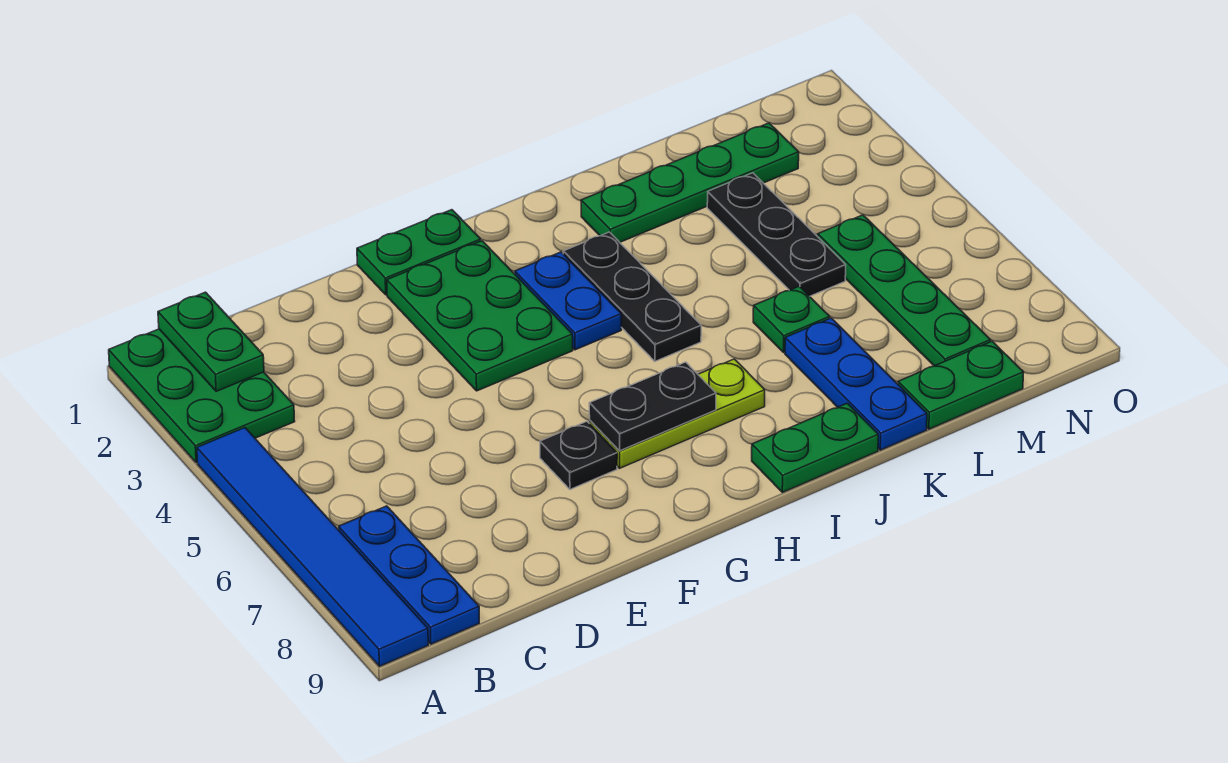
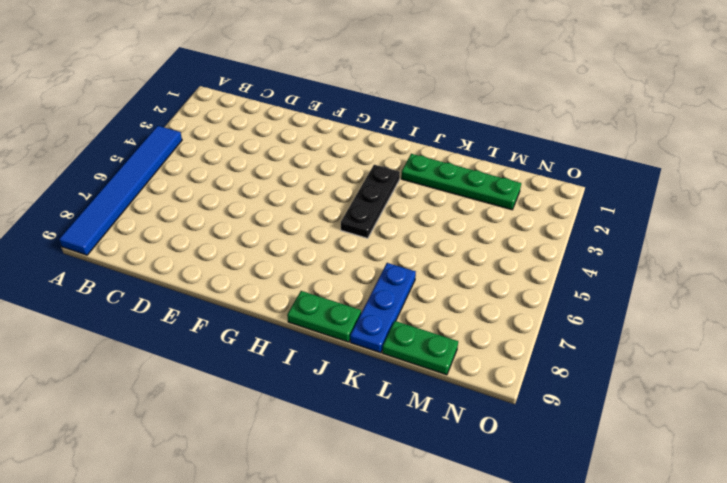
none -> green plate A1:B3 level 1
none -> blue plate B7:B9 level 1
none -> green plate F1:G1 level 1

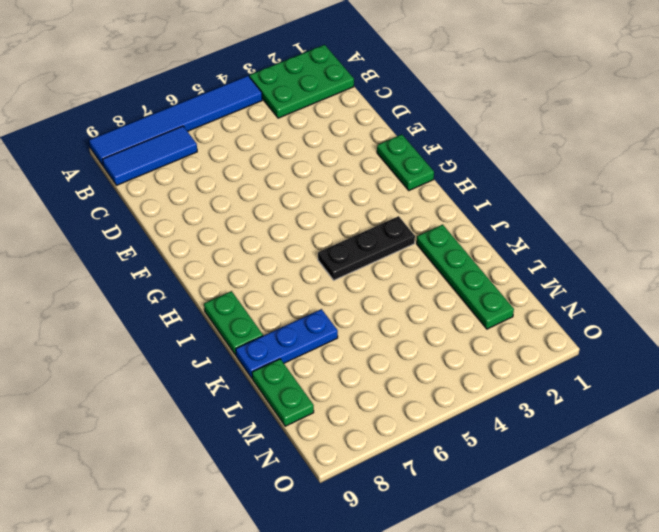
blue tile B7:B9 level 1 -> blue plate B7:B9 level 1
none -> green plate F2:G4 level 1
none -> black plate F7 level 1
none -> lime plate G7:I7 level 1

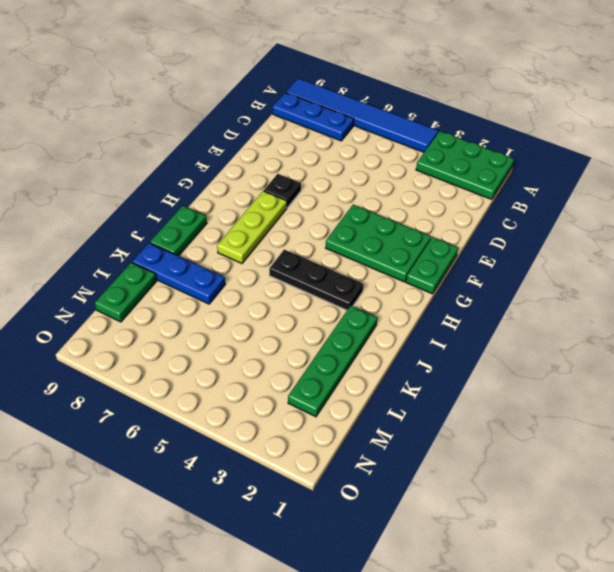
none -> blue plate H3:H4 level 1
none -> green plate K6 level 1
none -> black plate L3:L5 level 1

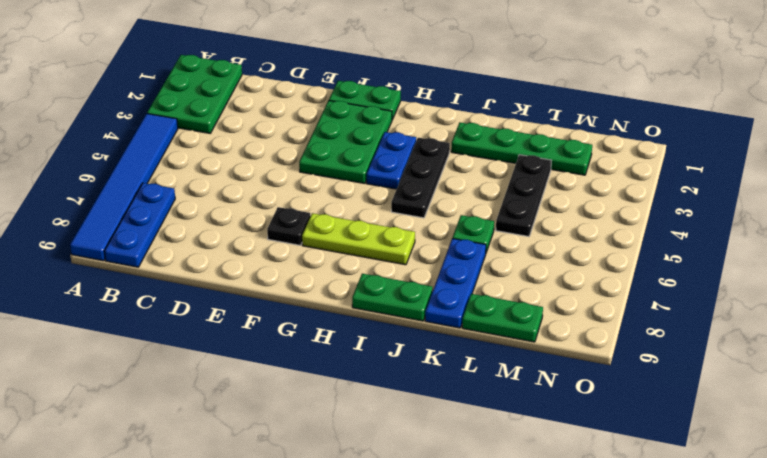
none -> green plate M5:M8 level 1
none -> green plate B1:B2 level 2
none -> black plate G7:H7 level 2

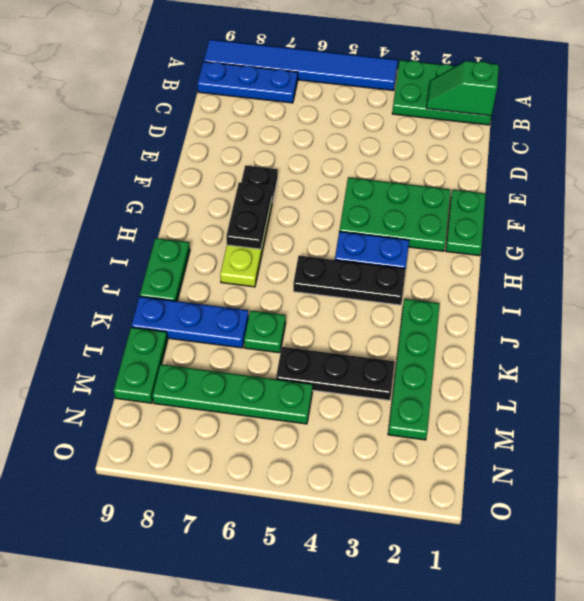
green slope B1:B2 level 2 top 1 -> green plate B1:B2 level 2

